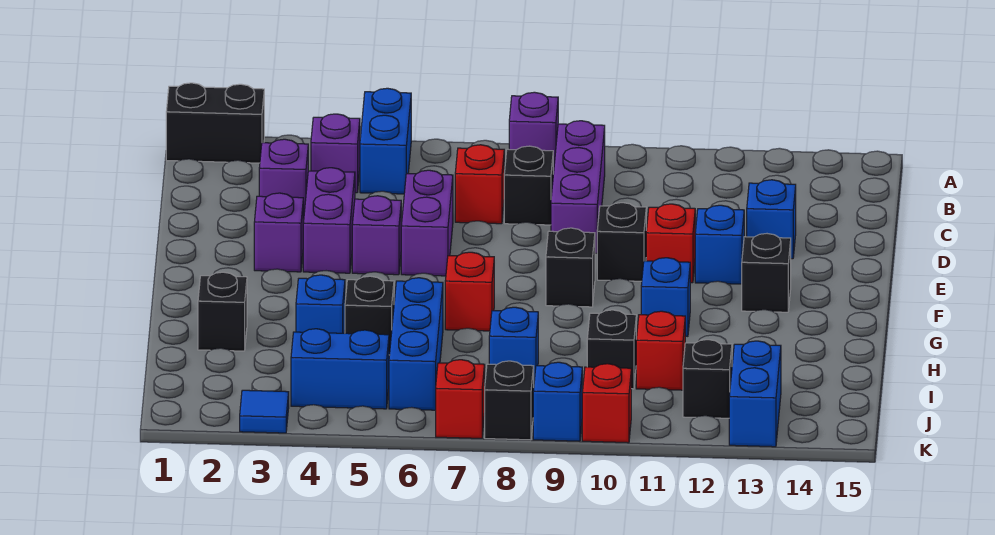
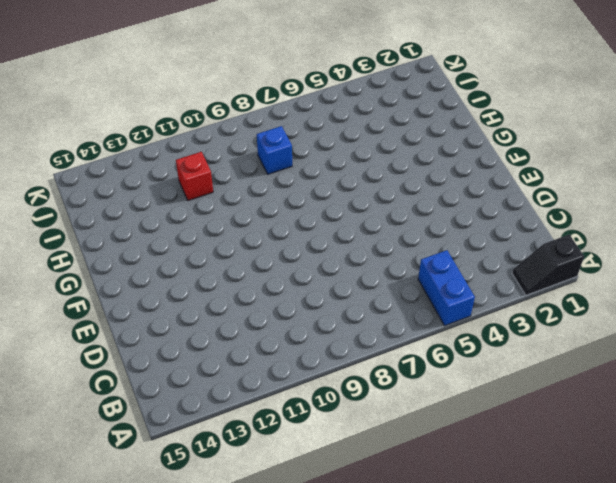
black slope A1:A2 level 1 top 1 -> black brick A1:A2 level 1
none -> purple brick A8 level 1
none -> purple brick B4 level 1
none -> purple brick B9:D9 level 1
none -> purple brick C3 level 1

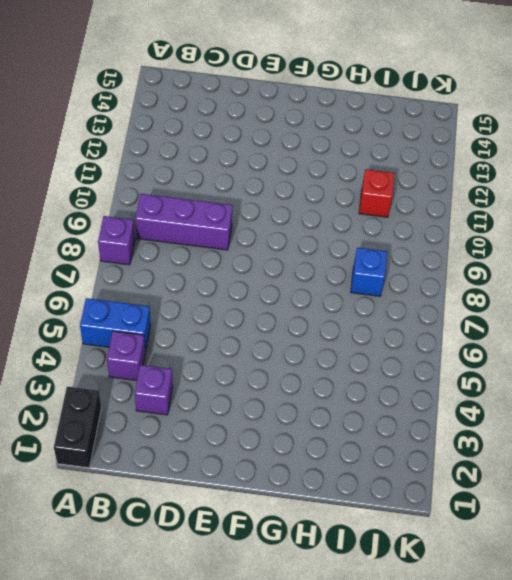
none -> red brick C7 level 1
none -> black brick C8 level 1
none -> purple brick D4:E4 level 1
none -> purple brick D6:E6 level 1

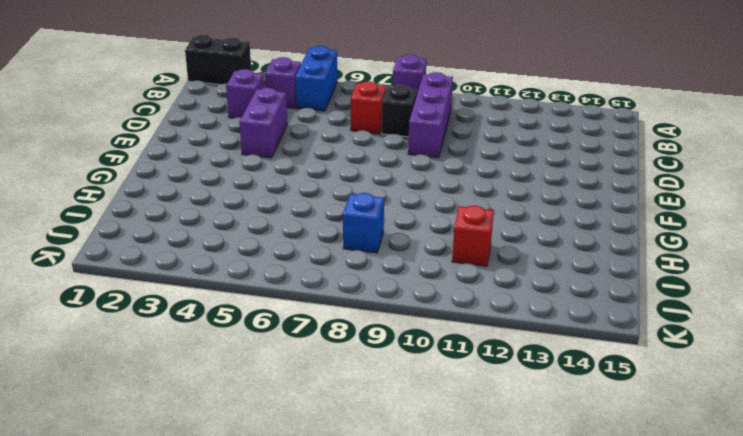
none -> purple brick D6:E6 level 1
none -> blue brick D13 level 1
none -> purple brick E3 level 1
none -> purple brick E5 level 1

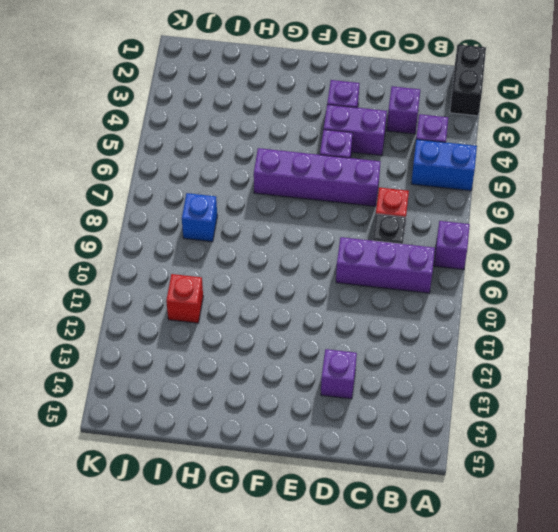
purple brick D6:G6 level 1 -> purple brick D6:E6 level 1
purple brick D13 level 1 -> blue brick D13 level 1
none -> black brick E10 level 1
none -> red brick E11 level 1
none -> blue brick E12 level 1
none -> black brick F9 level 1

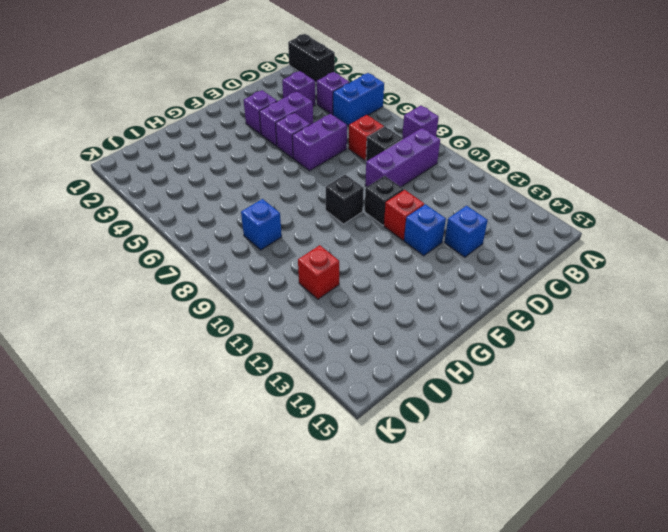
none -> black brick F13 level 1
none -> red brick G7 level 1
none -> blue brick G11 level 1
none -> black brick H2 level 1

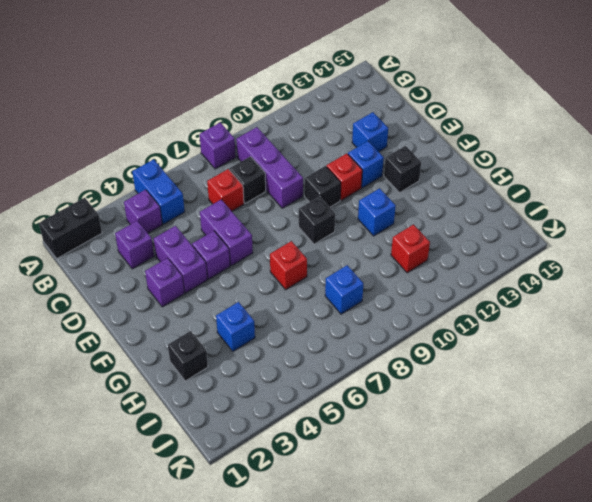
none -> black brick H5 level 1
none -> blue brick H6:J6 level 1
none -> black brick I10 level 1
none -> blue brick J4:J5 level 1

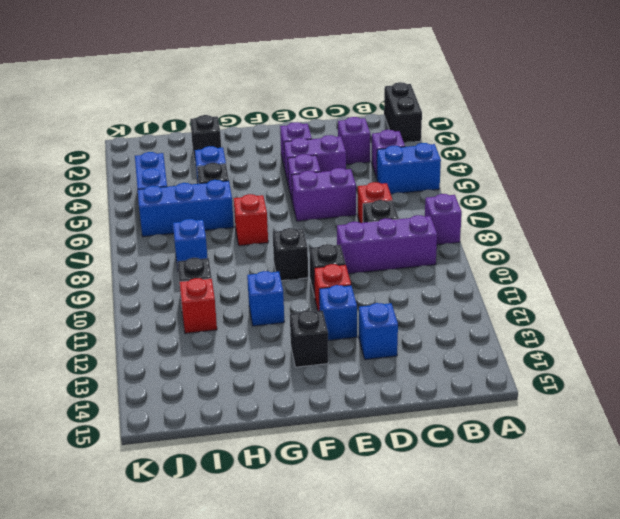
none -> black brick J12 level 1
none -> blue brick J13:K13 level 1
none -> blue tile K3 level 1
none -> red brick K7 level 1

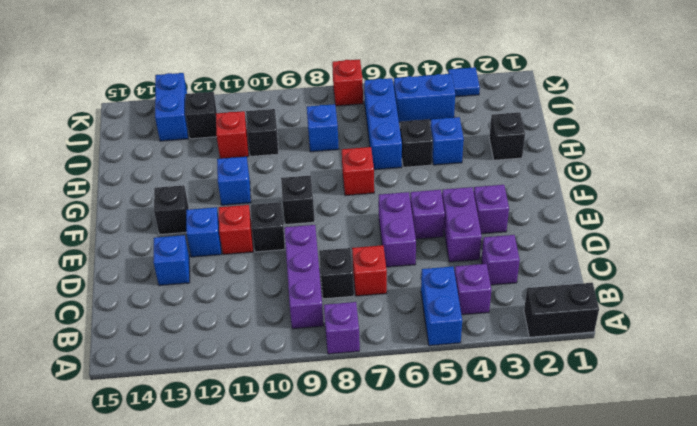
none -> black brick K8 level 1
none -> blue brick K9 level 1
none -> red brick K10 level 1

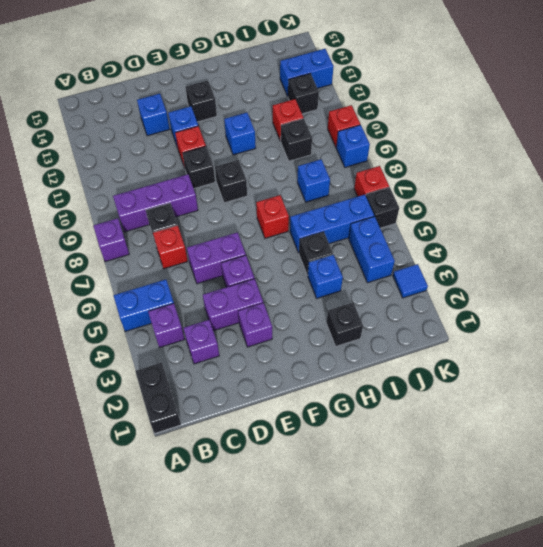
black brick K6 level 1 -> black brick K8 level 1

